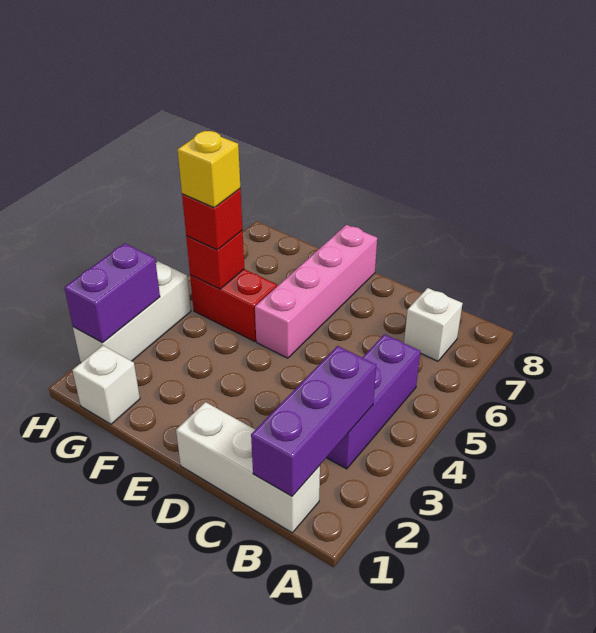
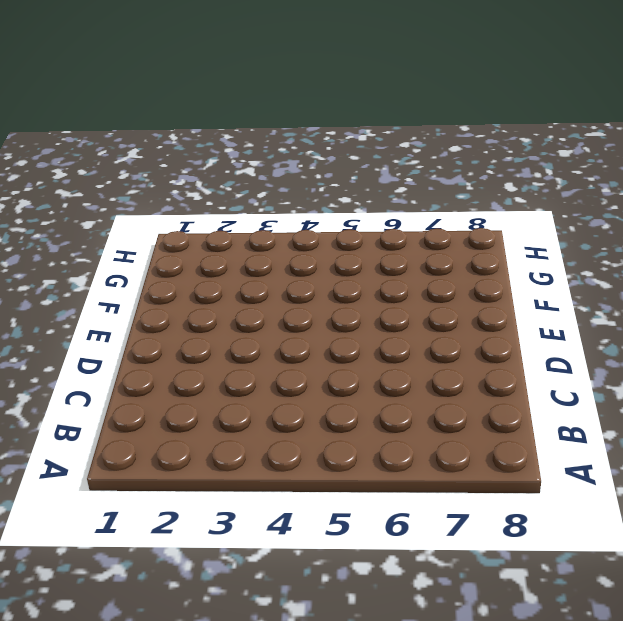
none -> white brick B1:D1 level 1
none -> purple brick B3:B5 level 1
none -> white brick B7 level 1

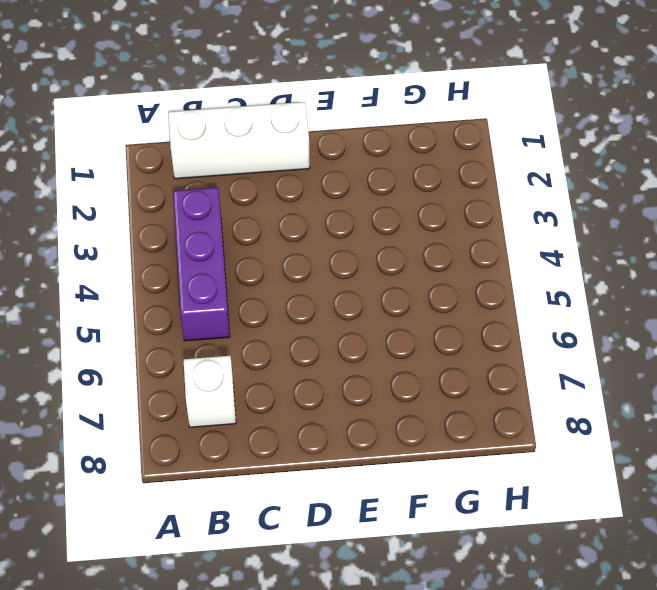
none -> pink brick E5:E8 level 1
none -> red brick F5:G5 level 1
none -> white brick G1 level 1

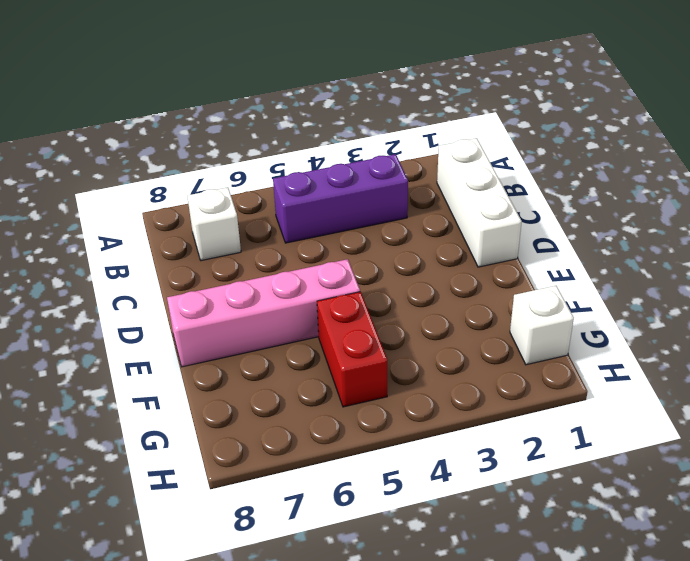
none -> white brick H2:H4 level 1
none -> purple brick B1:B3 level 2
none -> red brick G5 level 2

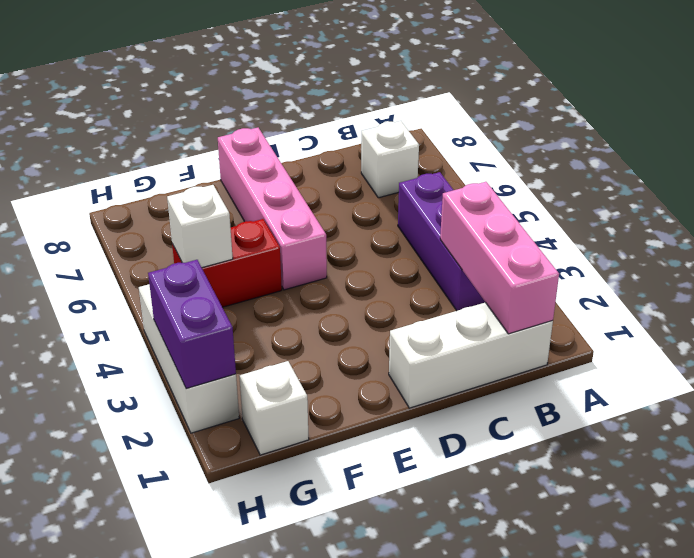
pink brick B1:B3 level 2 -> purple brick B1:B3 level 2
white brick G5 level 2 -> red brick G5 level 2
none -> red brick G5 level 3
none -> yellow brick G5 level 4

